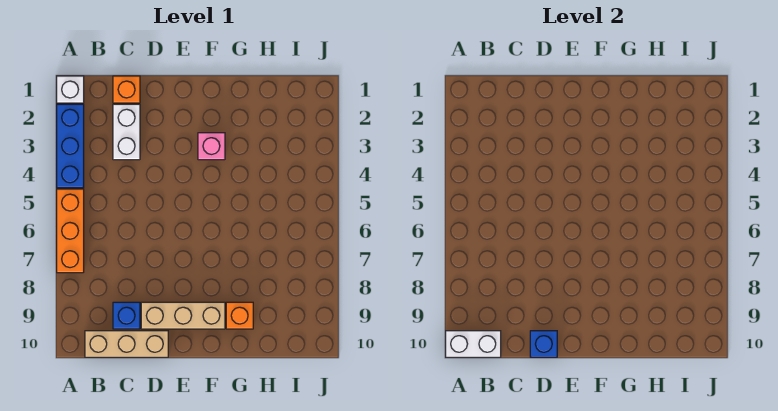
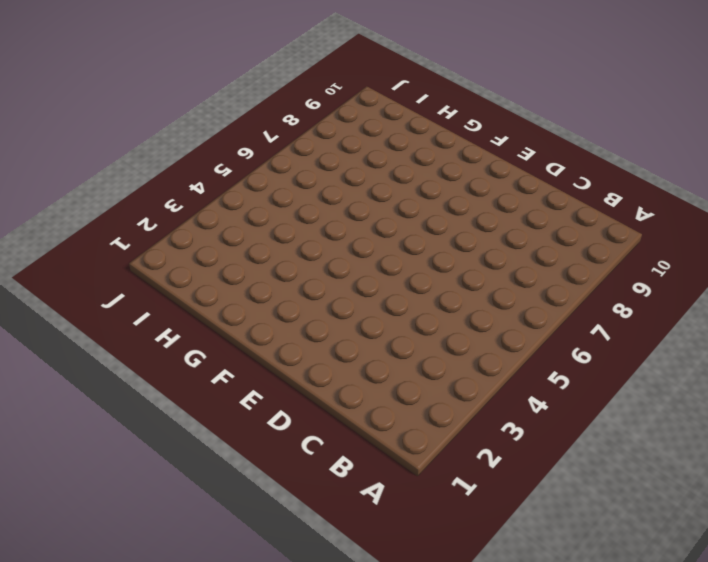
none -> white brick A1 level 1
none -> blue brick A2:A4 level 1
none -> orange brick A5:A7 level 1

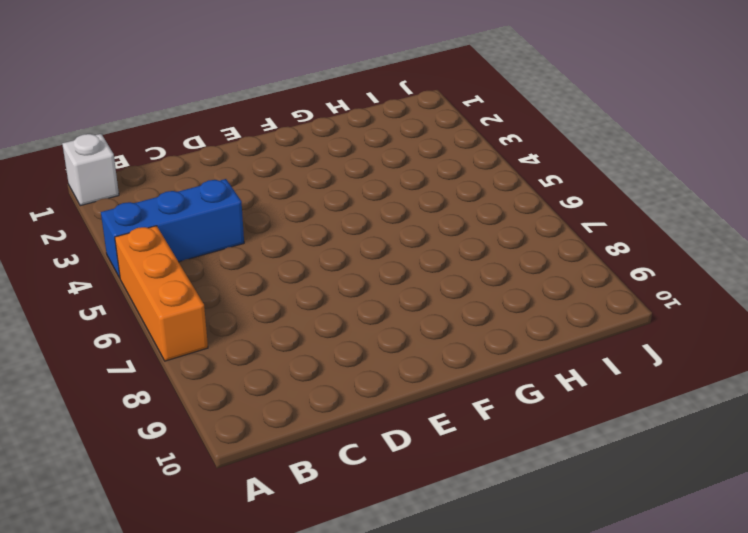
blue brick A4:C4 level 1 -> blue brick A2:A4 level 1
none -> tan brick B10:D10 level 1
none -> orange brick C1 level 1
none -> white brick C2:C3 level 1

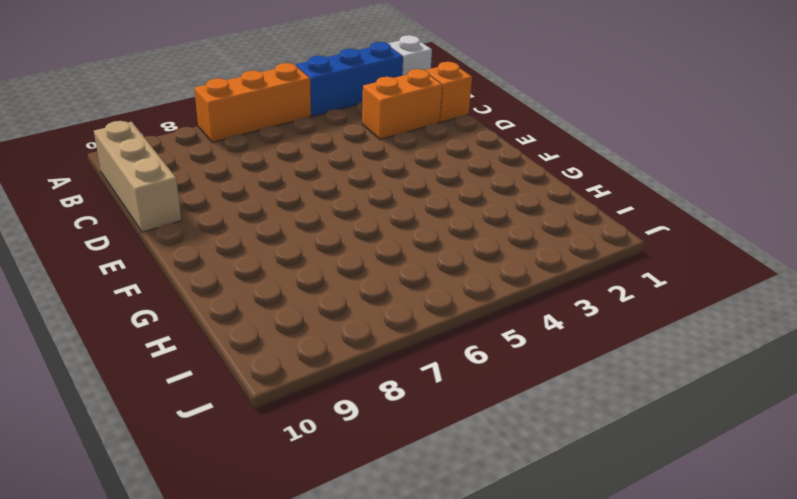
orange brick C2:C3 level 1 -> white brick C2:C3 level 1
none -> blue brick C9 level 1
none -> tan brick D9:F9 level 1
none -> pink brick F3 level 1

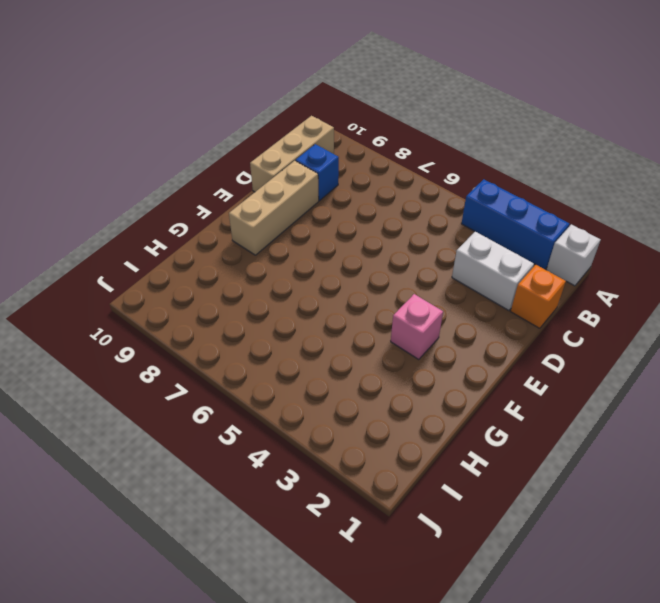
none -> orange brick A5:A7 level 1
none -> orange brick G9 level 1
none -> white brick A10:B10 level 2

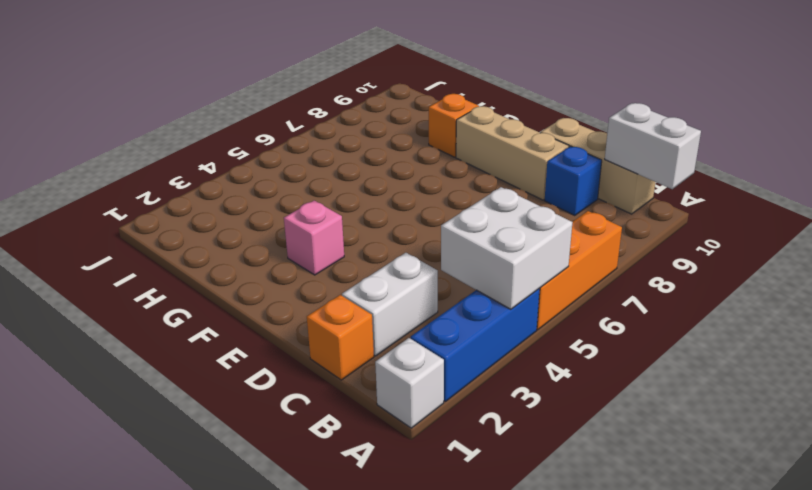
white brick A4:B5 level 2 -> none
none -> blue brick D10 level 2

